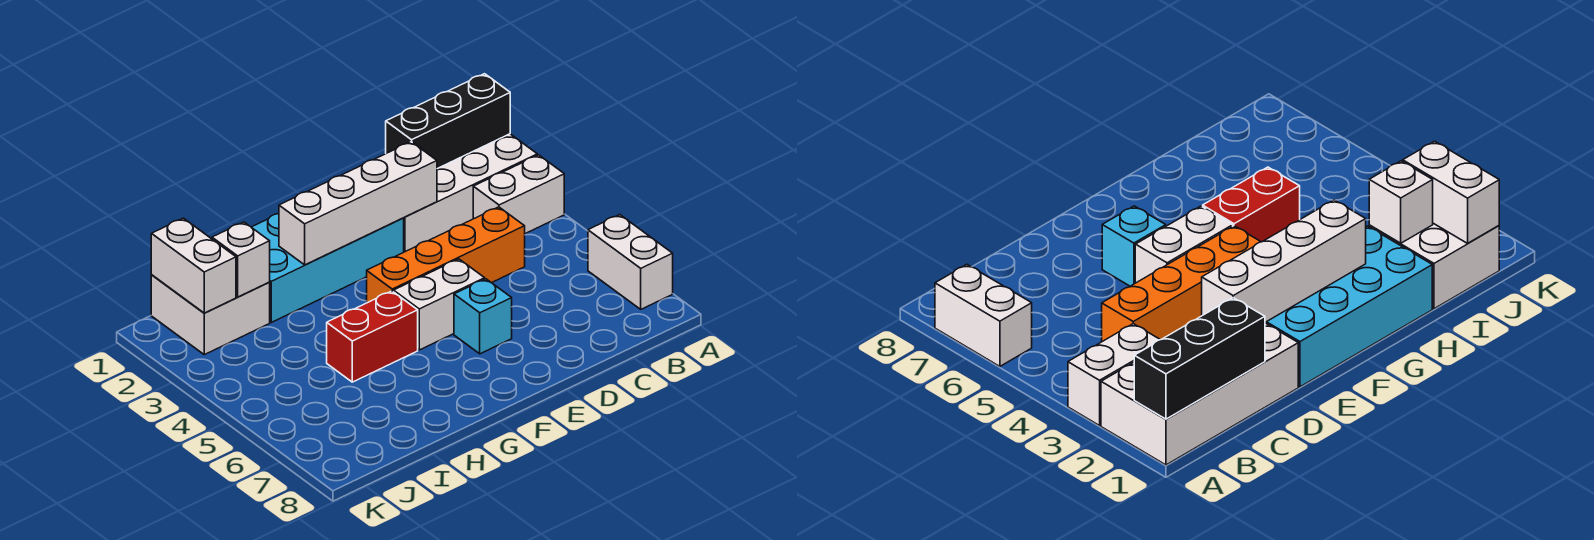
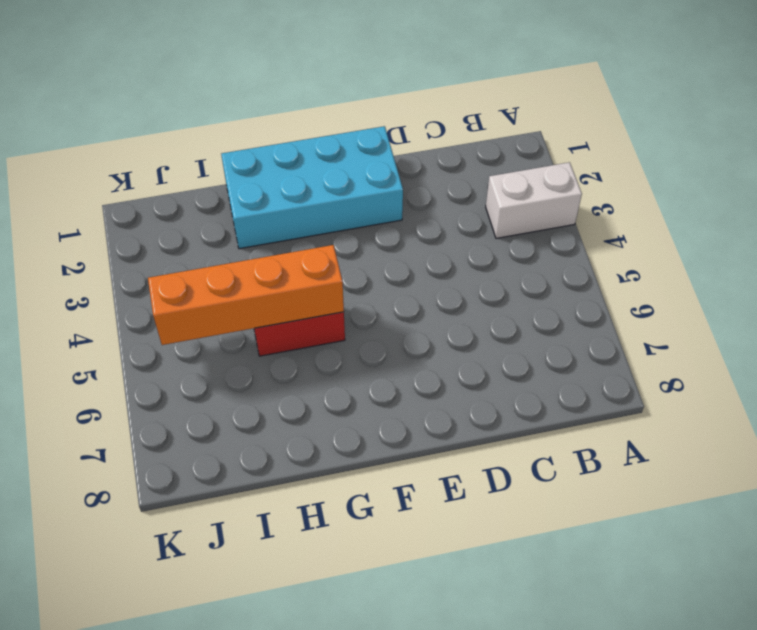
orange brick G5:J5 level 2 -> orange brick C4:F4 level 1
none -> white brick A1:D2 level 1
none -> white brick A6:A7 level 1
none -> white brick E5:F5 level 1

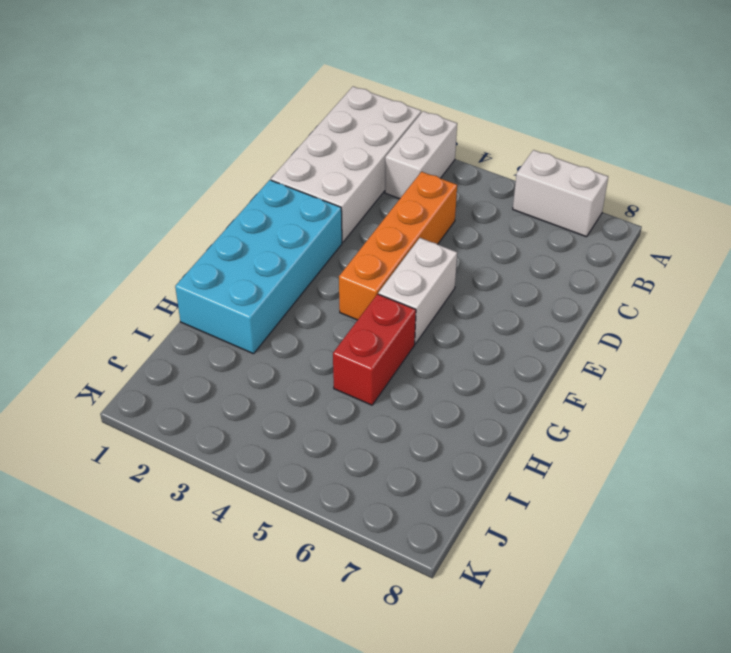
none -> cyan brick E6 level 1
none -> white brick I1:J2 level 1
none -> black brick A1:C1 level 2

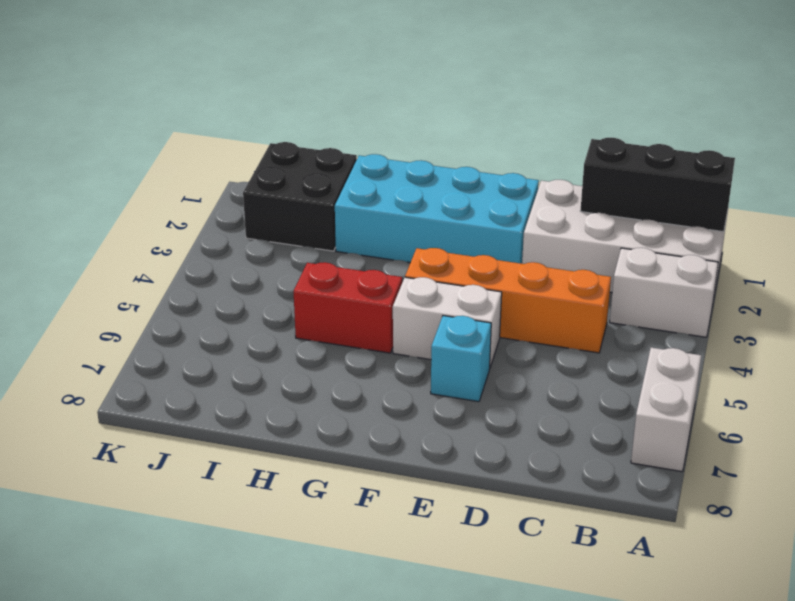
black brick I1:J2 level 1 -> white brick I1:J2 level 1
none -> white brick D2:G2 level 2
none -> white brick I2 level 2
none -> white brick J1:J2 level 2

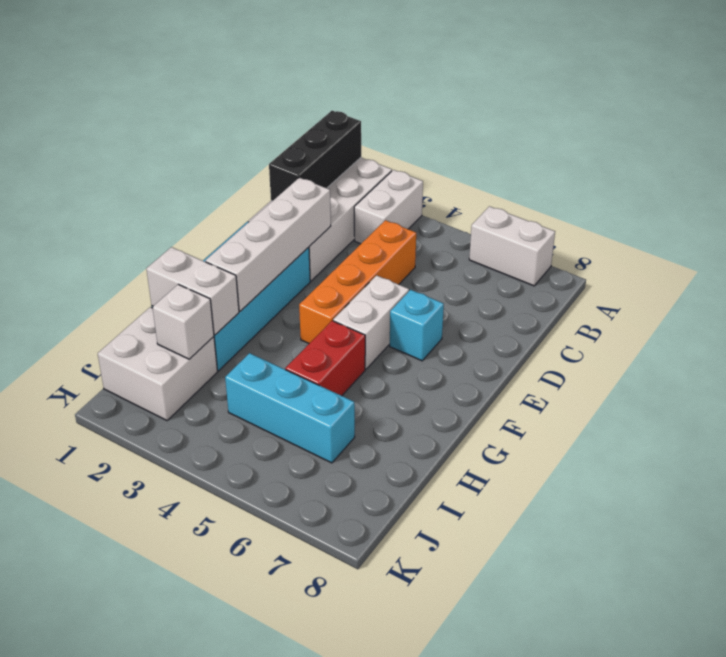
white brick H1:H2 level 2 -> white brick J1:J2 level 2
cyan brick I4:I6 level 1 -> none

